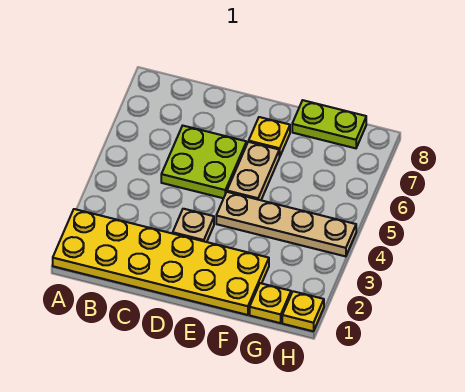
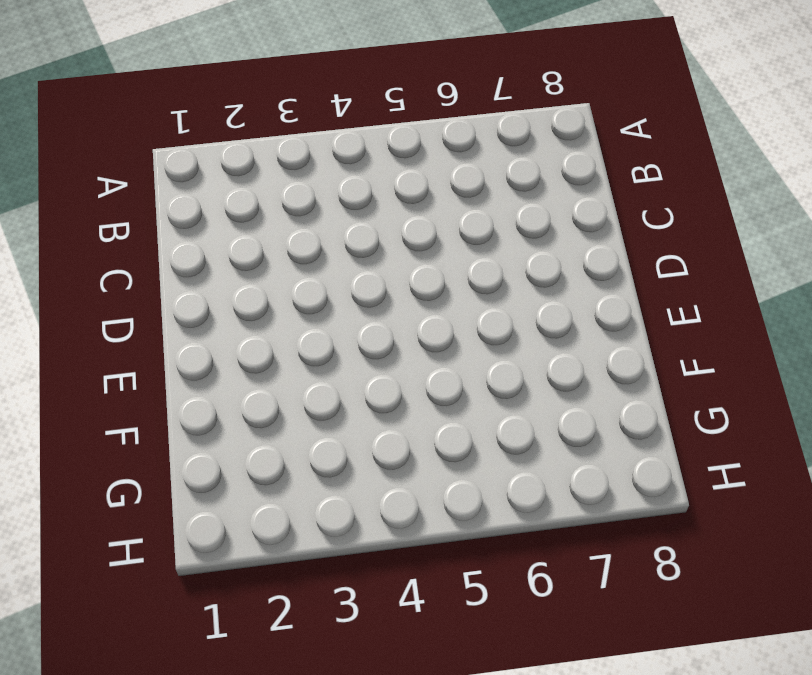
none -> yellow plate A1:F2 level 1
none -> lime plate C5:D6 level 1

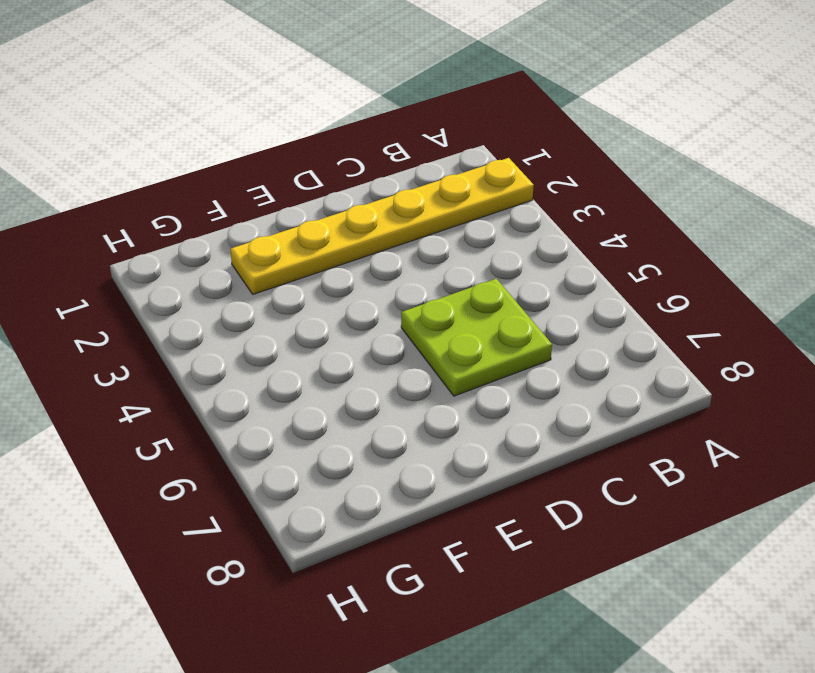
yellow plate A2:F2 level 1 -> yellow plate A1:F2 level 1
none -> tan plate D3 level 1
none -> tan plate E4:H4 level 1

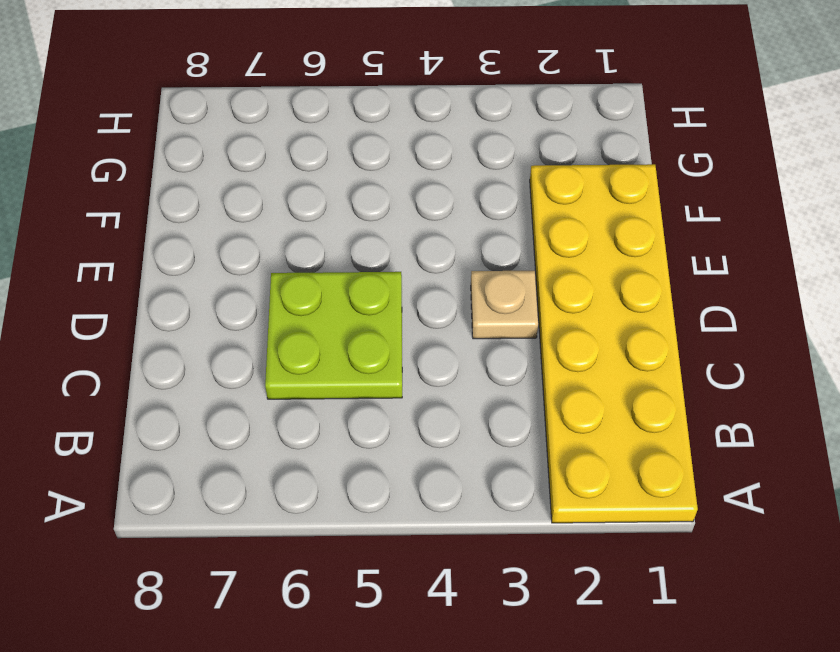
none -> tan plate E4:H4 level 1
none -> tan plate E5:E6 level 1

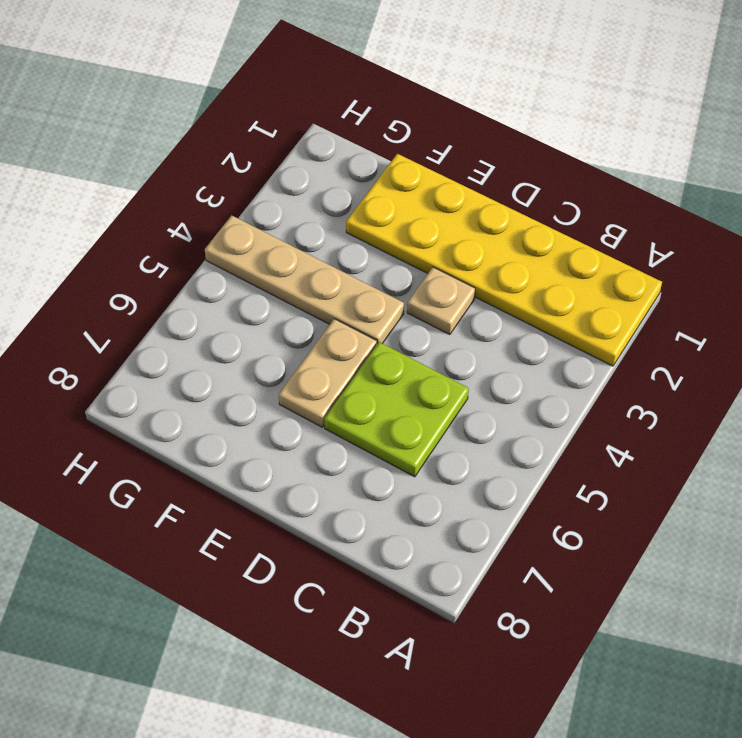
none -> yellow plate E7 level 1
none -> lime plate F8:G8 level 1

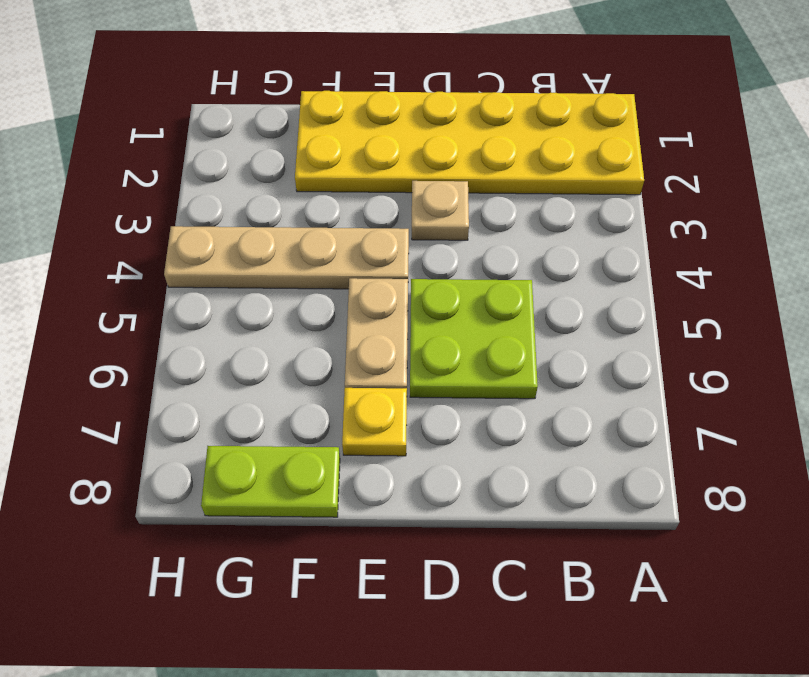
none -> yellow plate G1 level 1
none -> yellow plate H1 level 1

